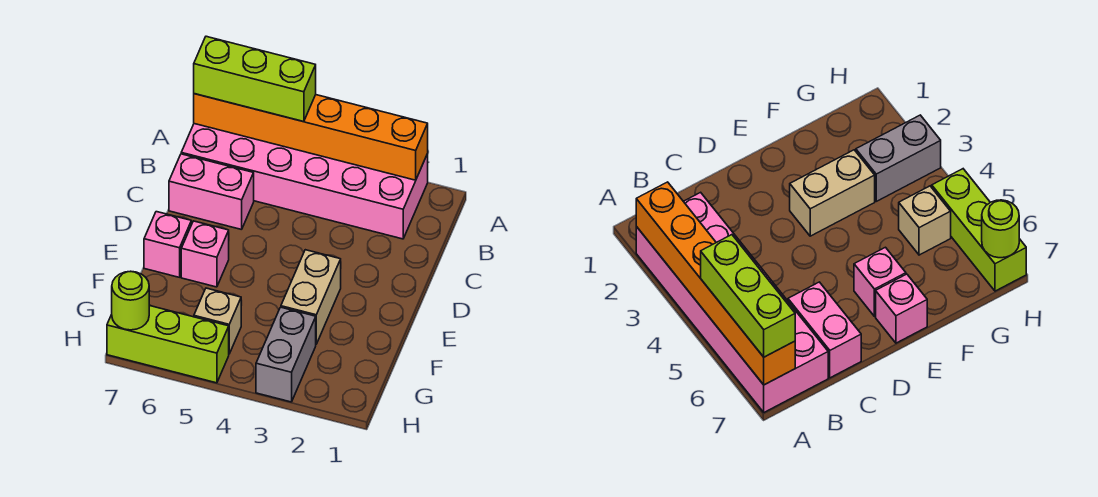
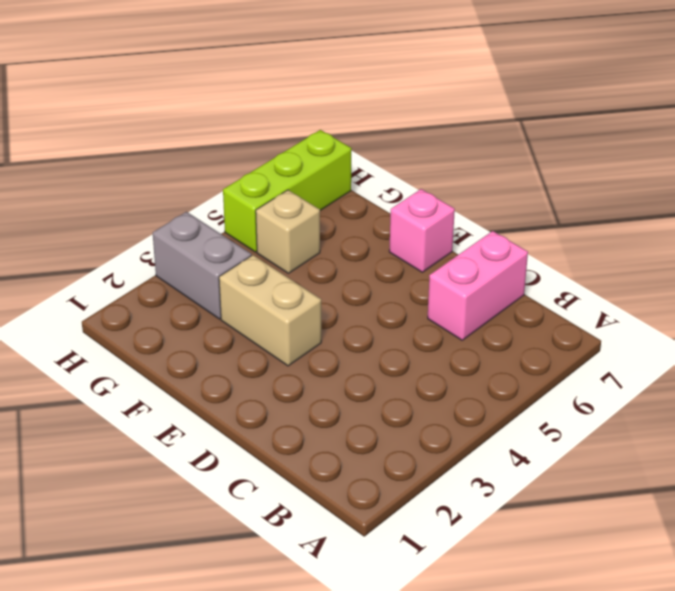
none -> pink brick A2:B7 level 1
none -> pink brick E6 level 1

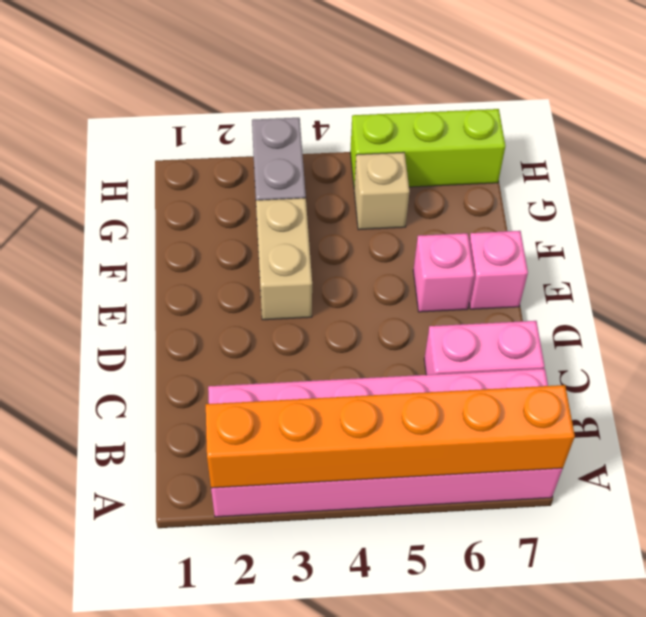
none -> lime round brick H7 level 2
none -> lime brick A5:A7 level 3

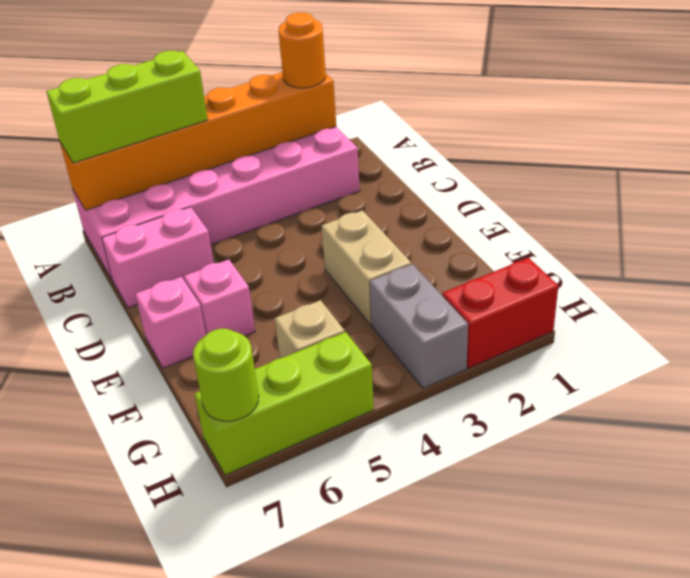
orange round brick A2 level 3 -> none
red brick H1:H2 level 1 -> none

